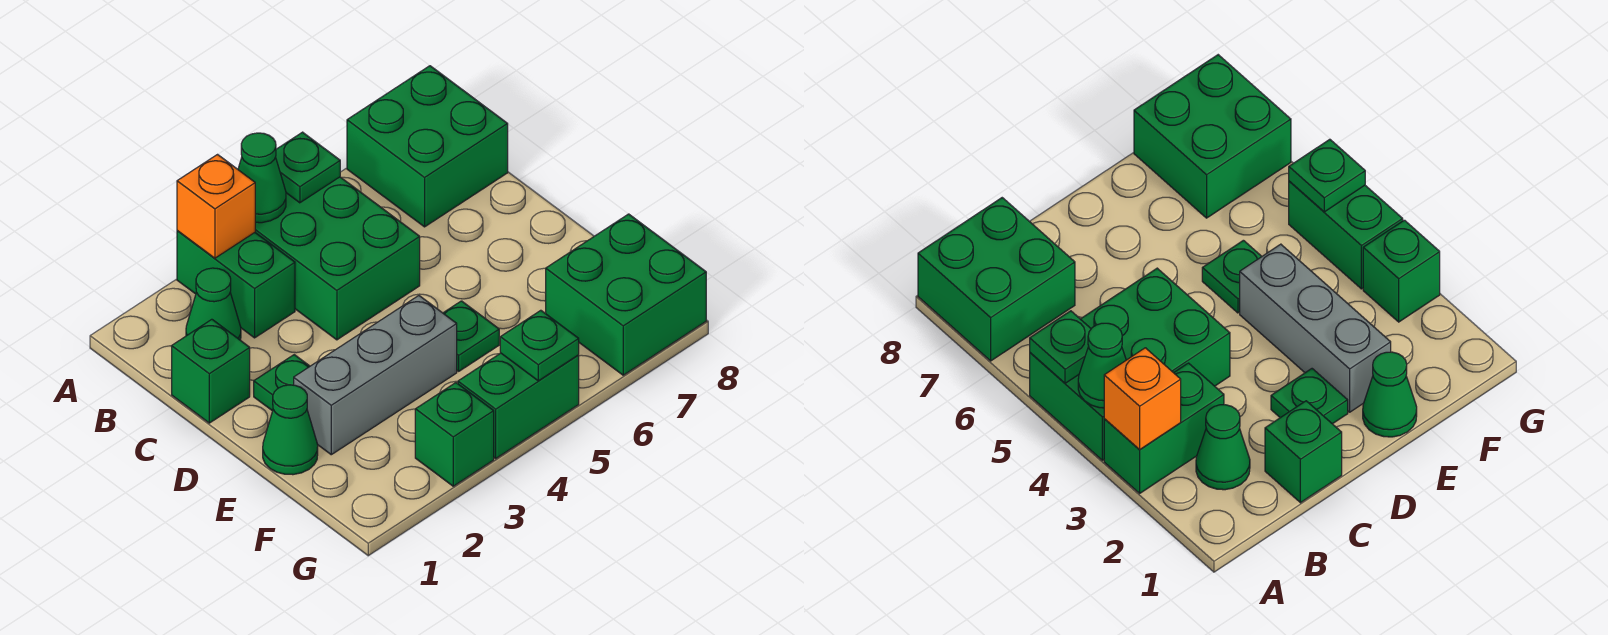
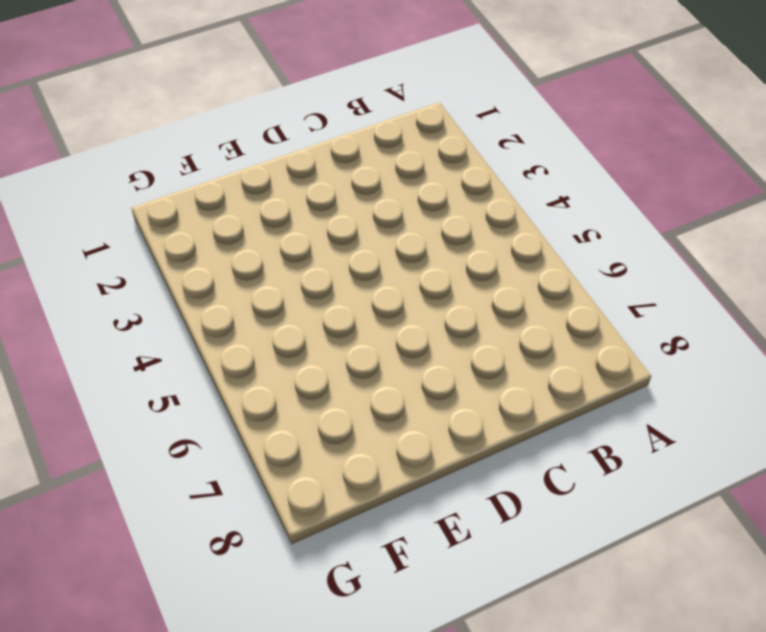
none -> green brick A3:B3 level 1
none -> green brick A4:C5 level 1
none -> green brick A7:B8 level 1

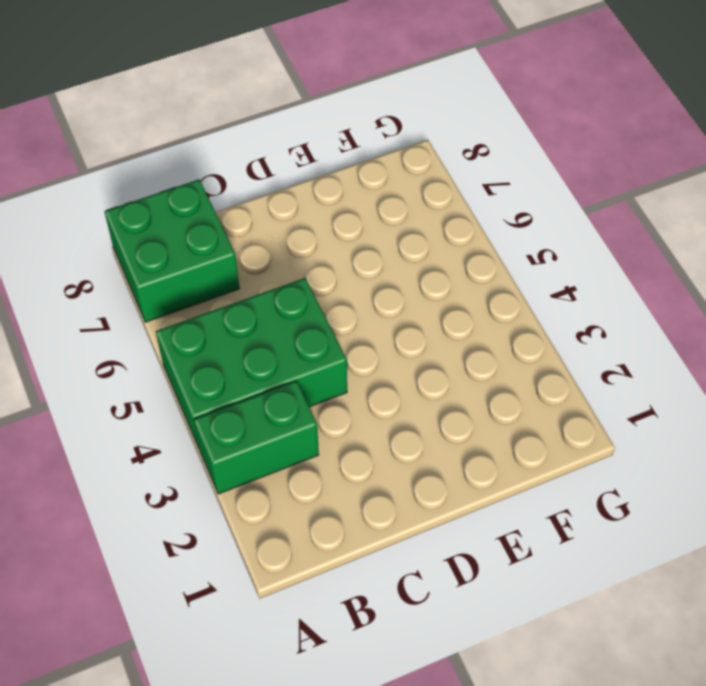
none -> green cone B2 level 1
none -> green brick C1 level 1
none -> green plate D2 level 1

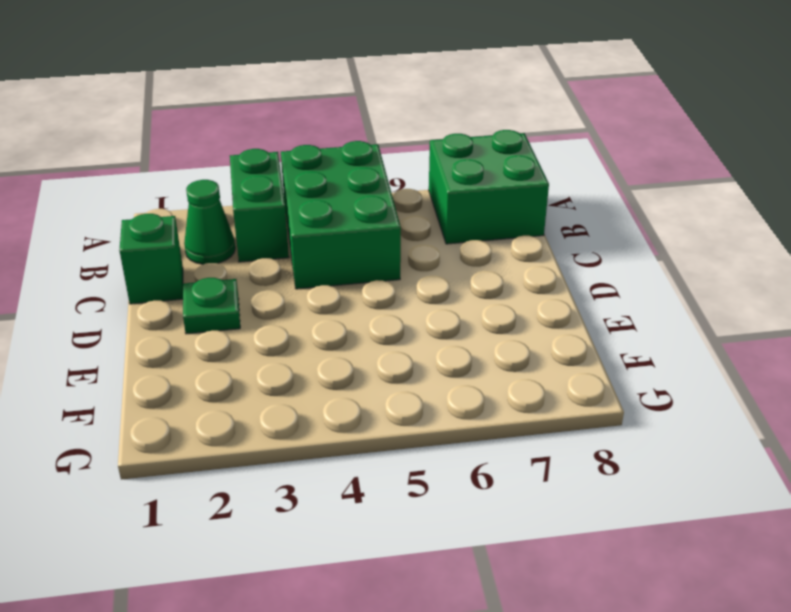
none -> green cone E1 level 1
none -> grey brick E2:E4 level 1
none -> green plate E5 level 1

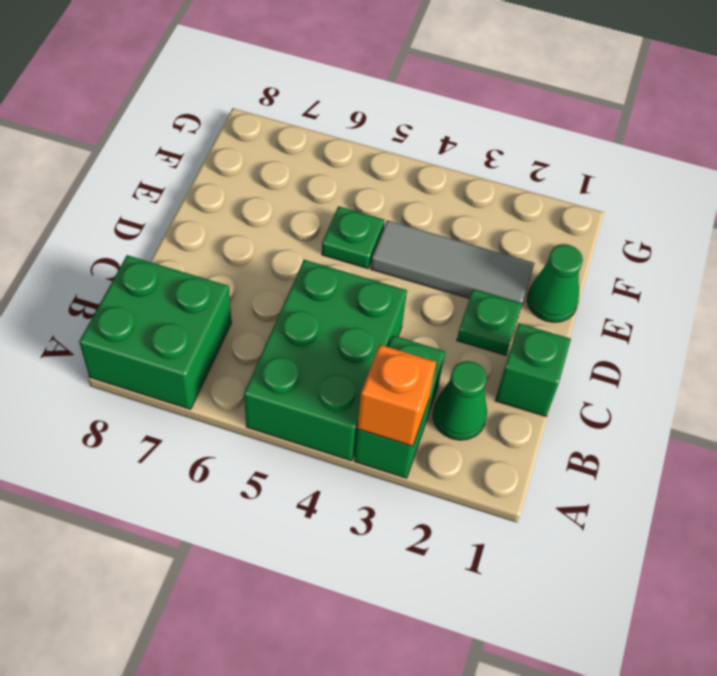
grey tile E2:E4 level 1 -> grey brick E2:E4 level 1
none -> green brick F7:G8 level 1
none -> green brick G3 level 1
none -> green brick G4:G5 level 1

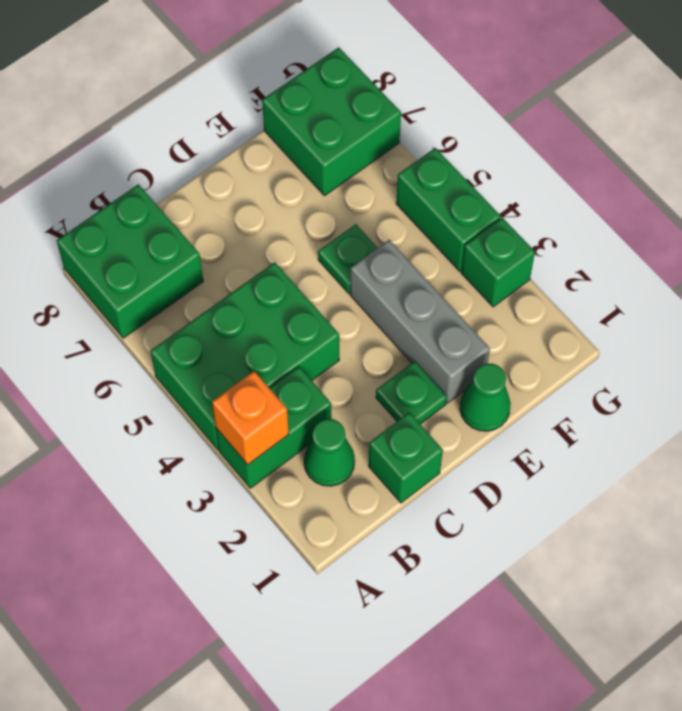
none -> green cone A4 level 2
none -> green plate A5 level 2
none -> green plate G5 level 2

